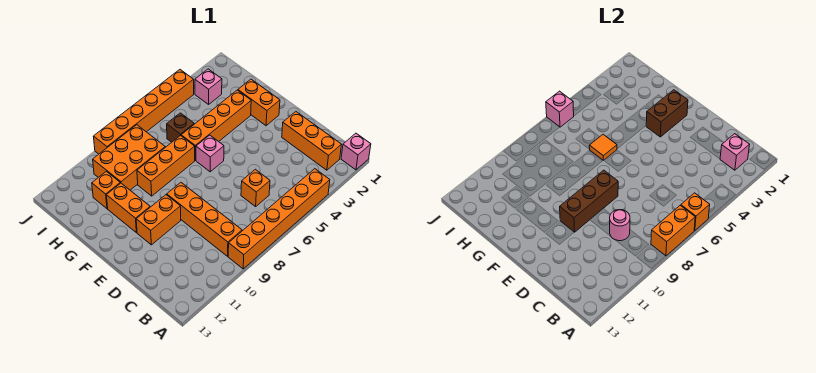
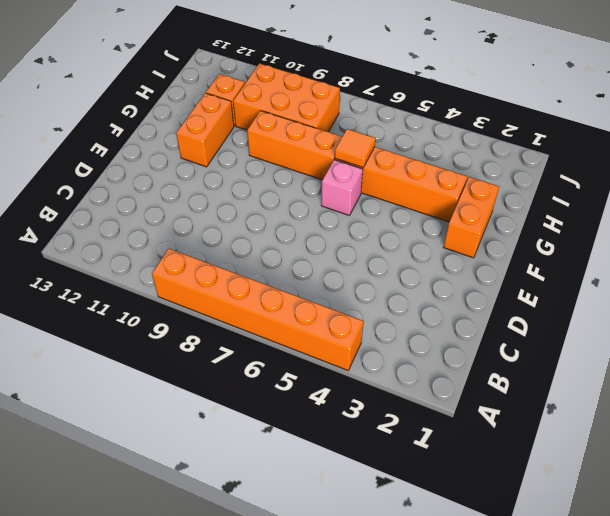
none -> pink brick A1 level 1
none -> orange brick B2:D2 level 1
none -> orange brick B9:E9 level 1

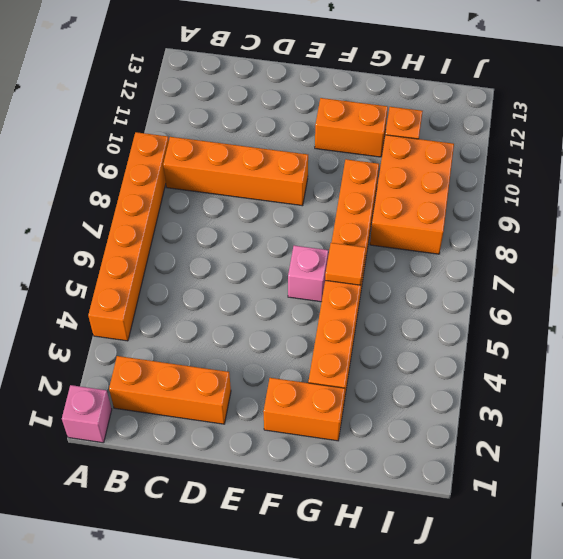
none -> orange brick C6 level 1
none -> orange brick E10:E11 level 1
none -> brown brick H6 level 1

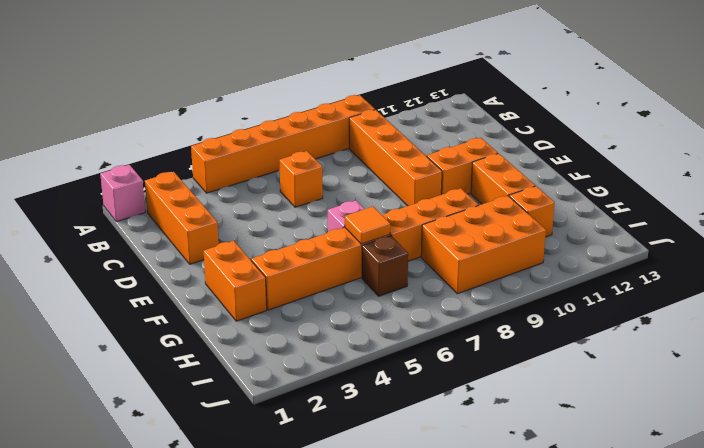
none -> pink brick I3 level 1
none -> orange brick J4:J9 level 1
none -> orange brick A6 level 2

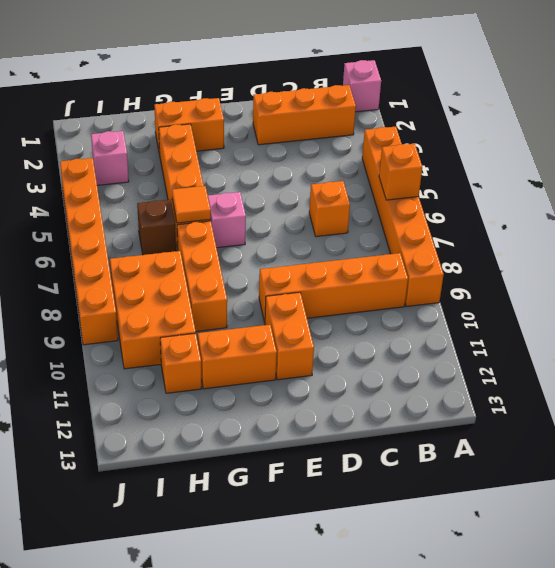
none -> orange brick A7:A8 level 2
none -> pink brick B2 level 2
none -> pink round brick C9 level 2

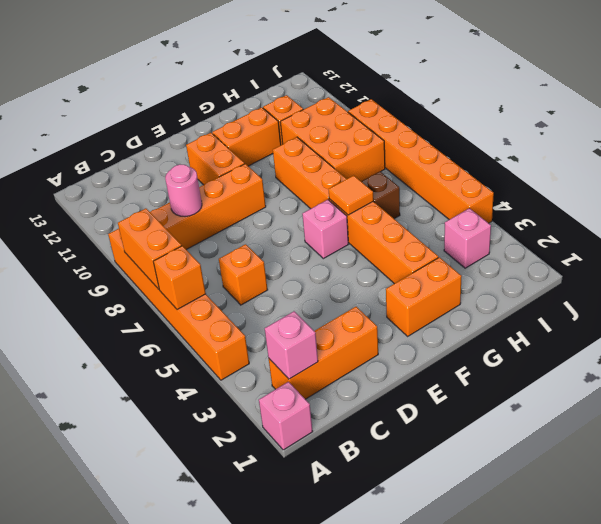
none -> brown brick E8:E10 level 2
none -> brown brick F2:F3 level 2
none -> pink brick J6 level 2

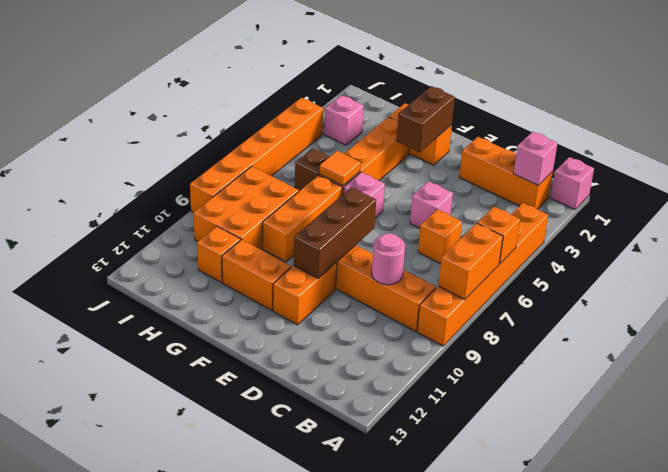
pink brick D5 level 1 -> pink brick J6 level 2

